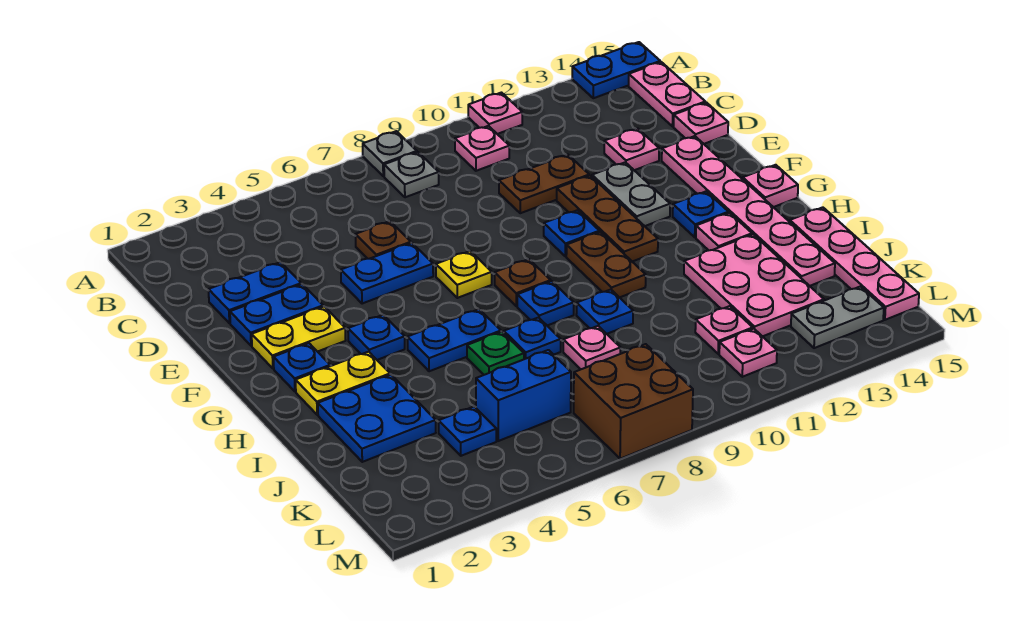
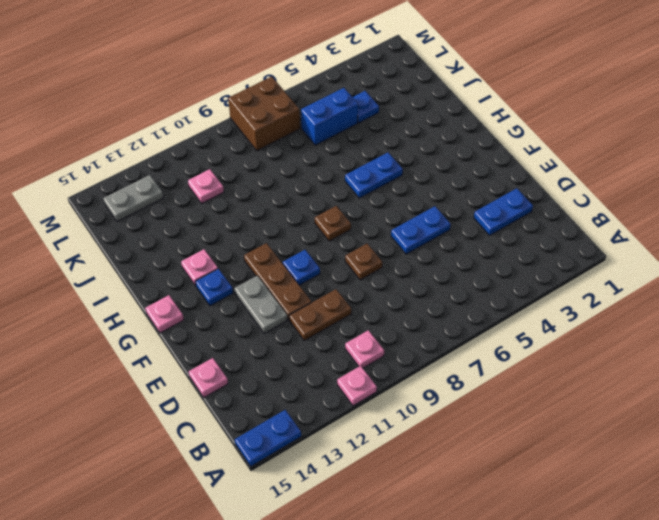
brown plate E8 level 1 -> brown plate D6 level 1
none -> grey plate A8 level 1
none -> grey plate B8 level 1
none -> pink plate B15:C15 level 1
none -> pink plate D13 level 1

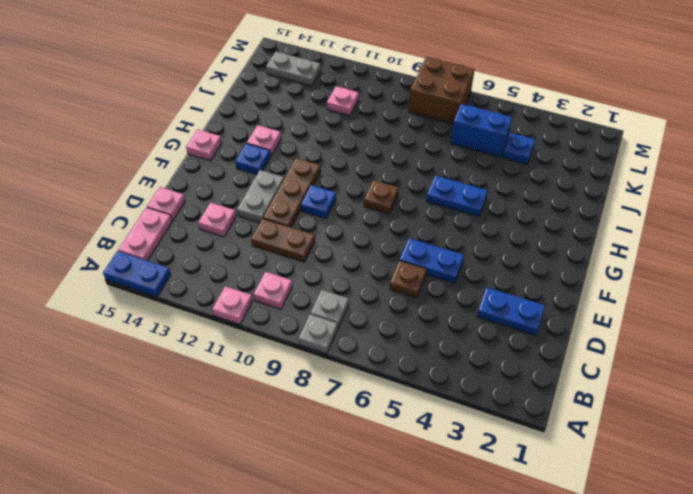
none -> blue plate E2:E3 level 1
none -> pink plate E14:J14 level 1
none -> yellow plate F2:F3 level 1
none -> yellow plate F7 level 1

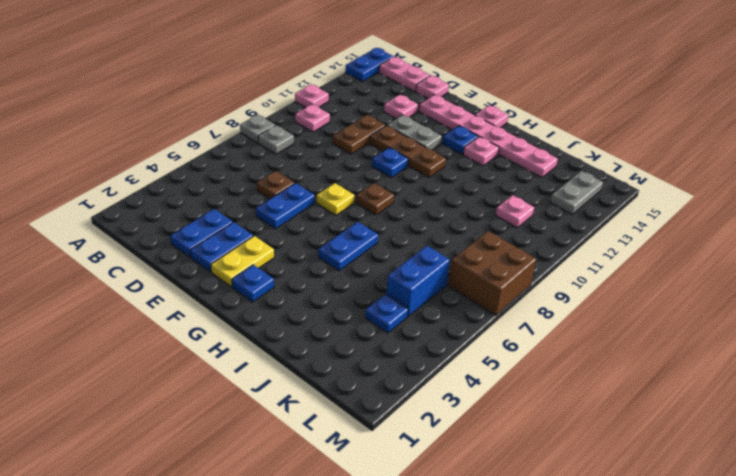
none -> blue plate G4 level 1
none -> brown plate G10:H10 level 1
none -> yellow plate H2:H3 level 1
none -> blue plate H8 level 1

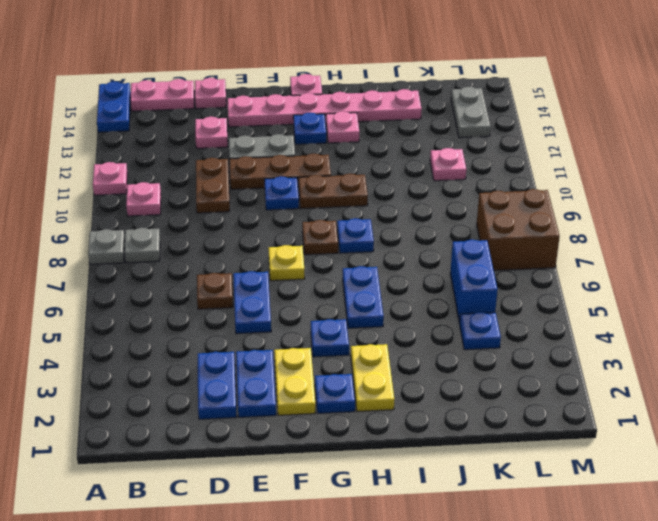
none -> blue plate I2:J3 level 1
none -> green plate I6 level 1
none -> blue plate I7 level 1
none -> blue plate I9 level 1

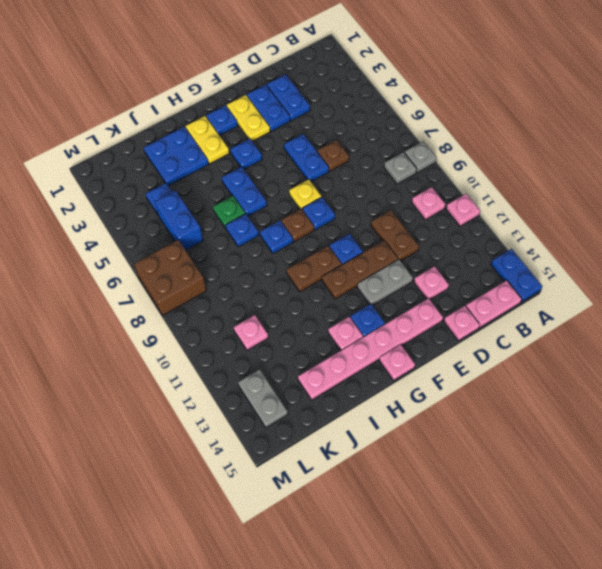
blue plate F8 level 1 -> blue plate I9 level 1
none -> pink plate I12:K13 level 1
none -> pink plate I15:L15 level 1
none -> pink plate J8 level 1
none -> pink plate L11 level 1

